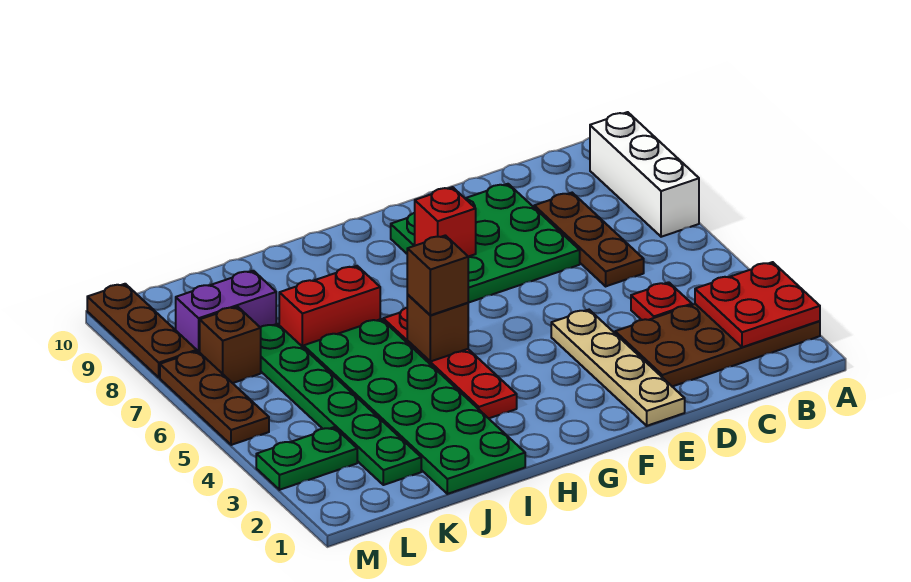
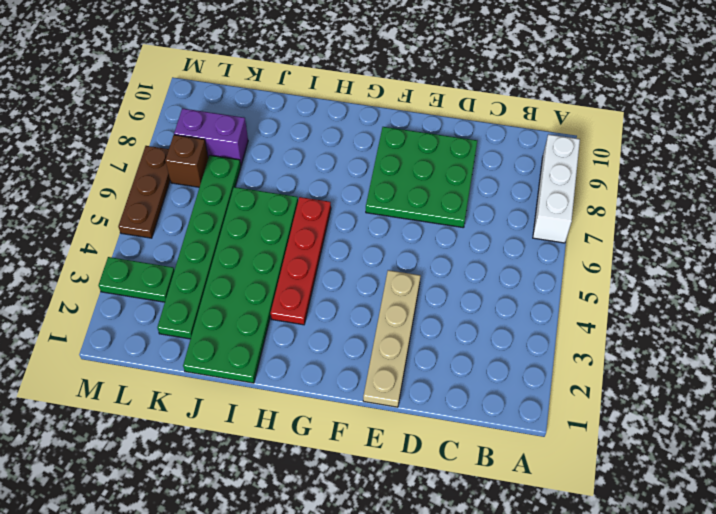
none -> brown plate A2:D3 level 1
none -> red plate C4 level 1
none -> brown plate C6:C8 level 1

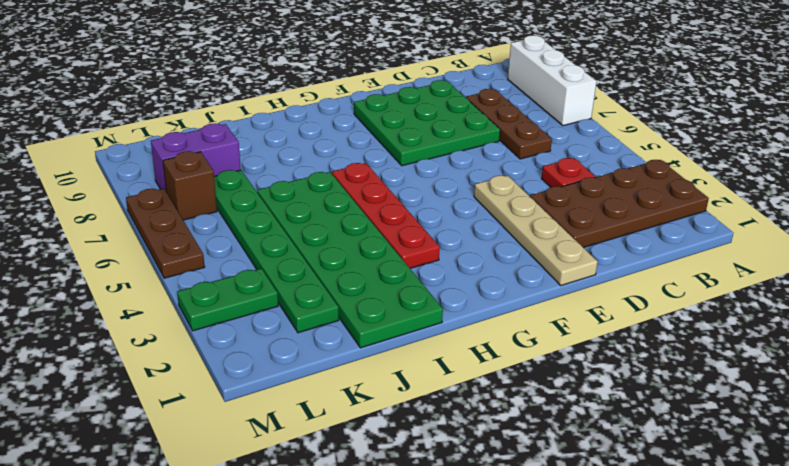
none -> red brick I7:J7 level 1
none -> brown plate M8:M10 level 1
none -> red plate A2:B3 level 2

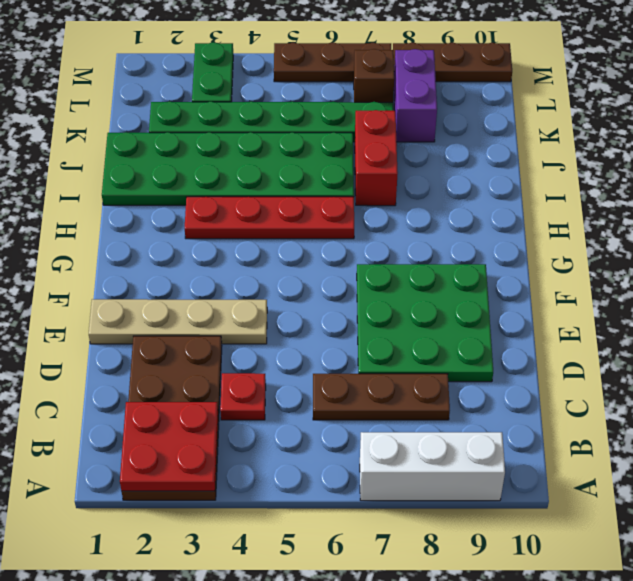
none -> red brick F8 level 2
none -> brown brick H5 level 2
none -> brown brick H5 level 3

